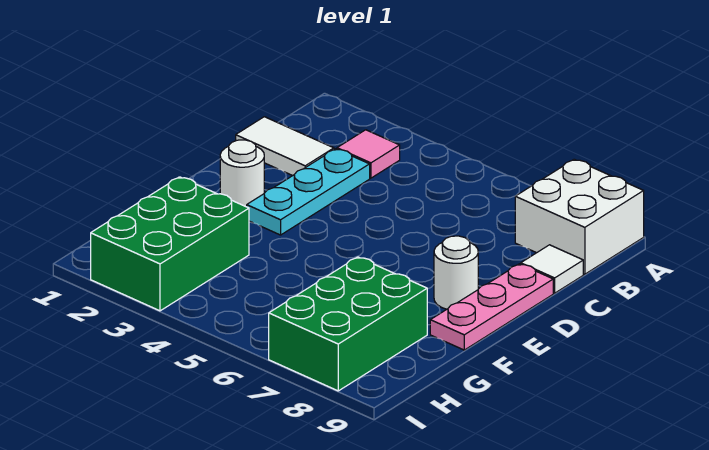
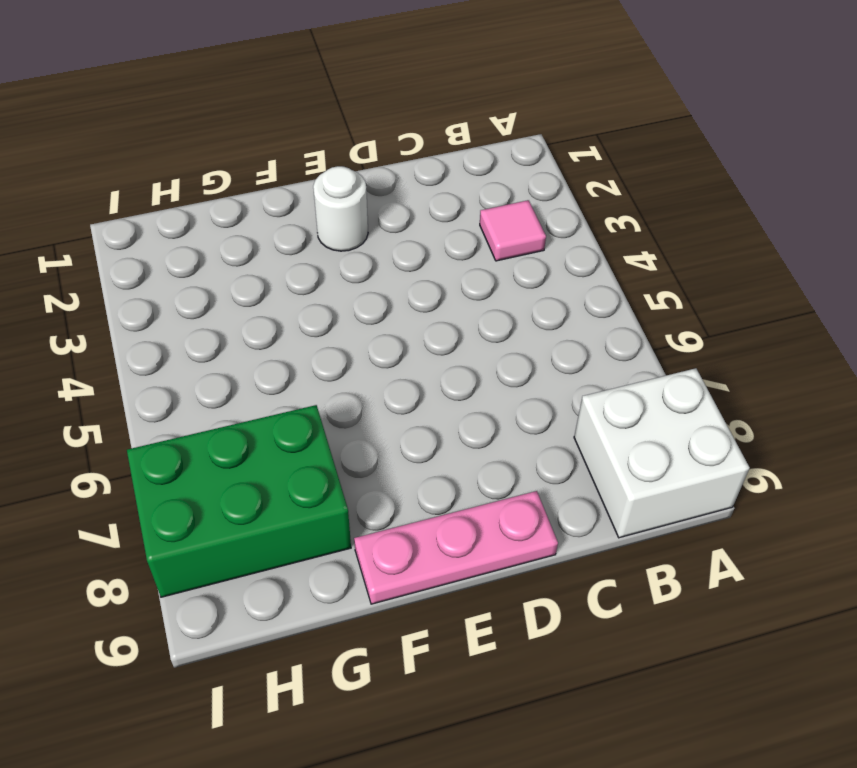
none -> white tile C1:C2 level 1
none -> cyan plate C3:E3 level 1

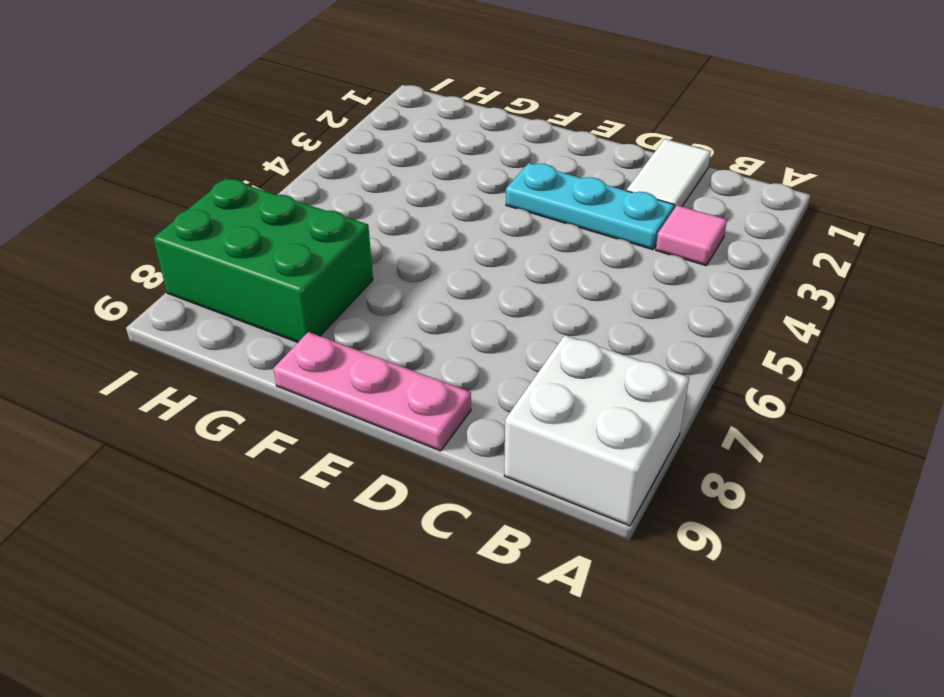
none -> white tile C9 level 1
none -> white round brick E2 level 1

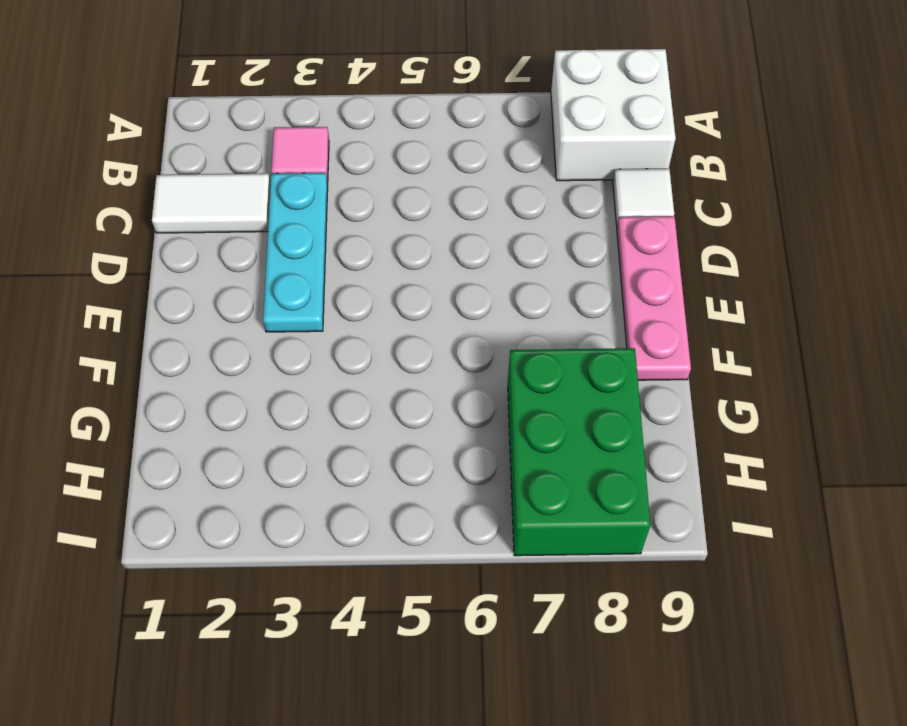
none -> white round brick E2 level 1
none -> white round brick E8 level 1

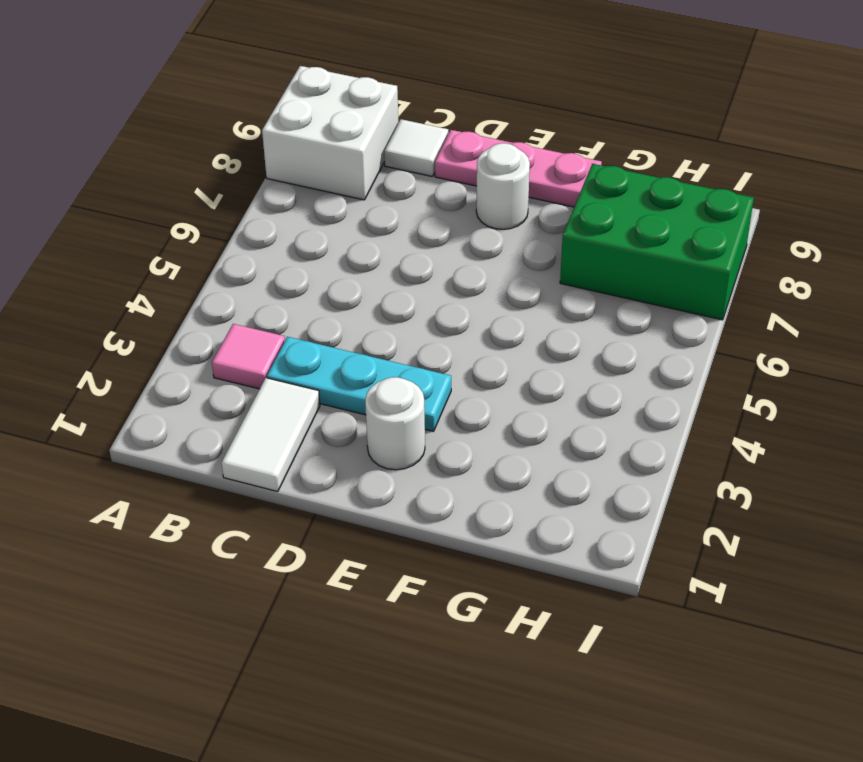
none -> green brick G2:I3 level 1

